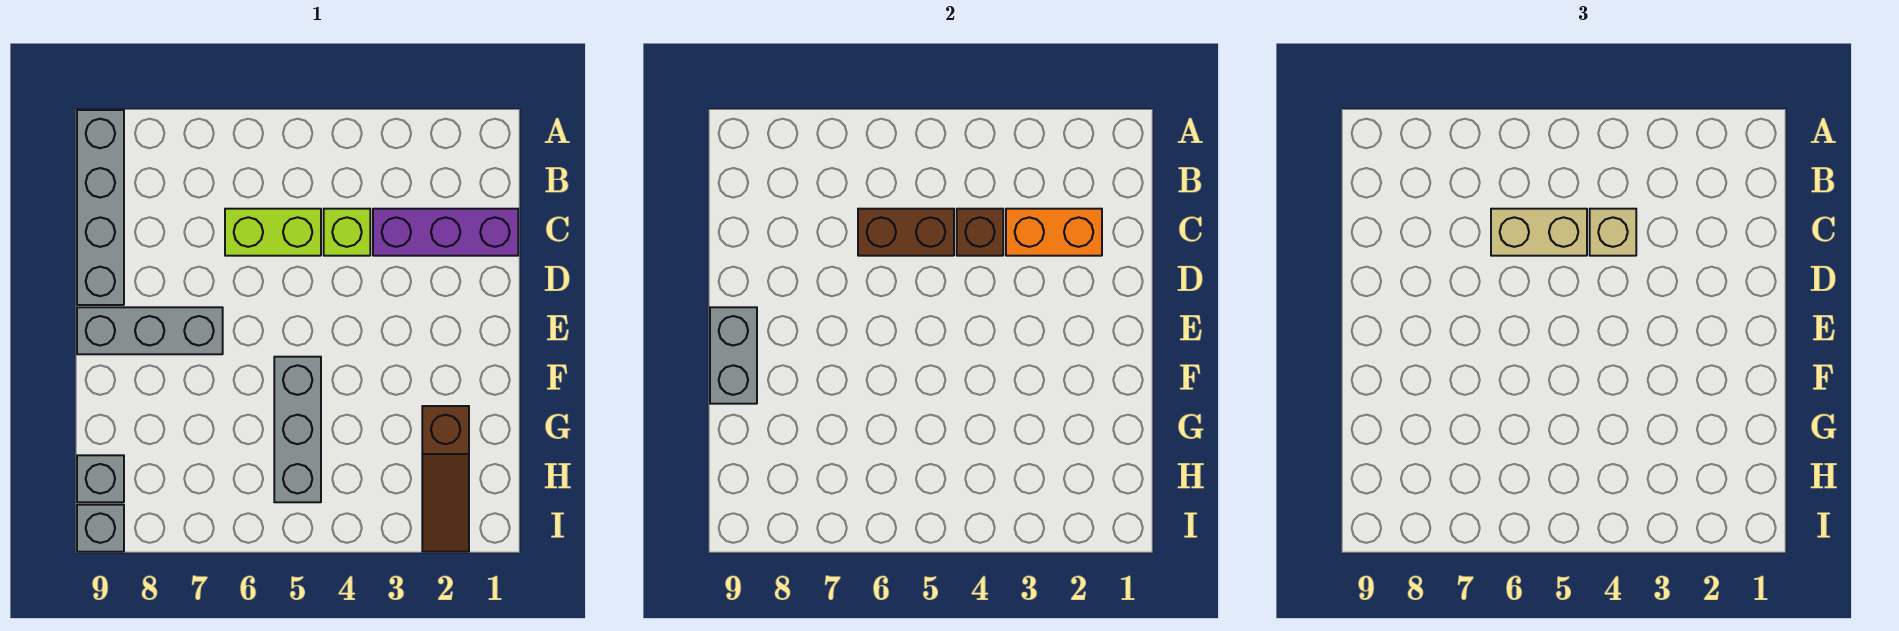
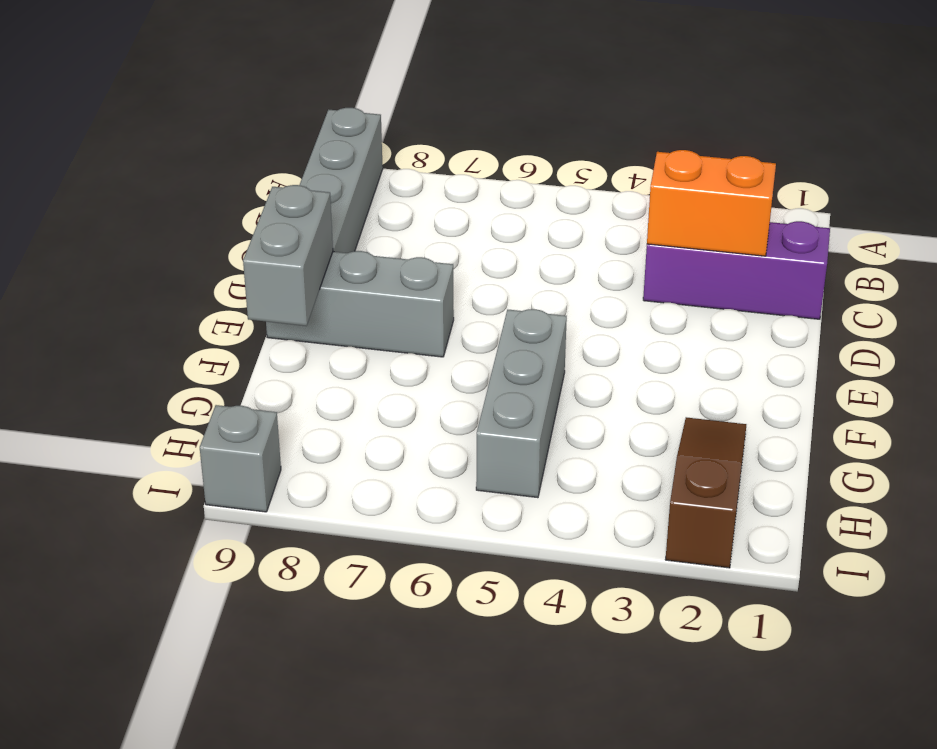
brown slope G2:I2 level 1 top I -> brown slope G2:I2 level 1 top G
none -> lime brick C4 level 1
none -> lime brick C5:C6 level 1
none -> grey brick H9 level 1

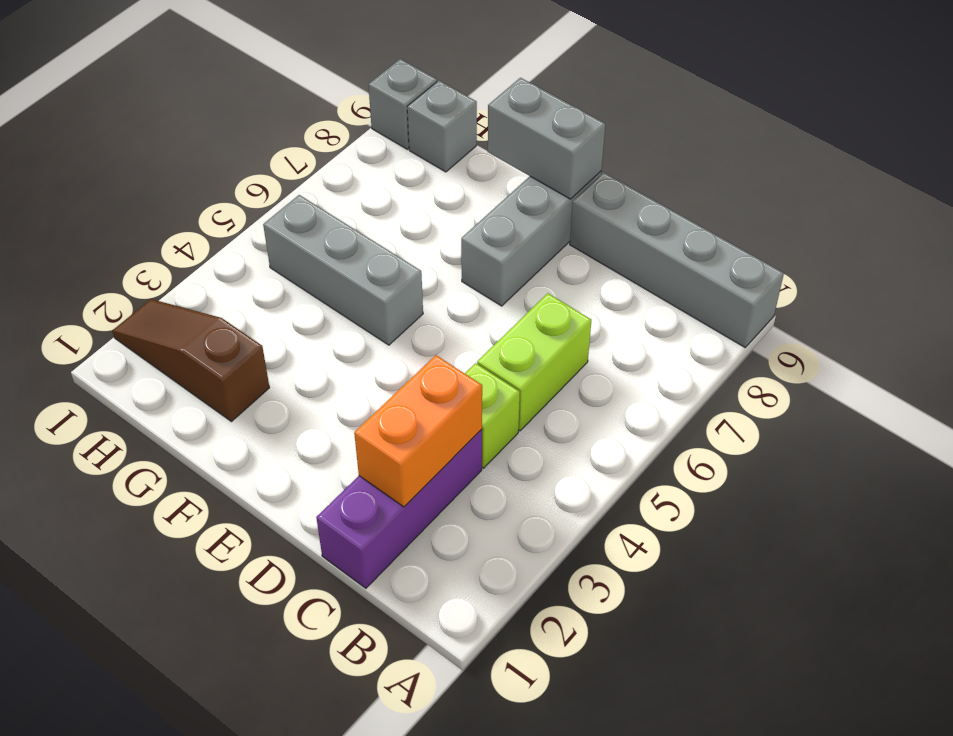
none -> brown brick C4 level 2
none -> brown brick C5:C6 level 2
none -> tan brick C4 level 3

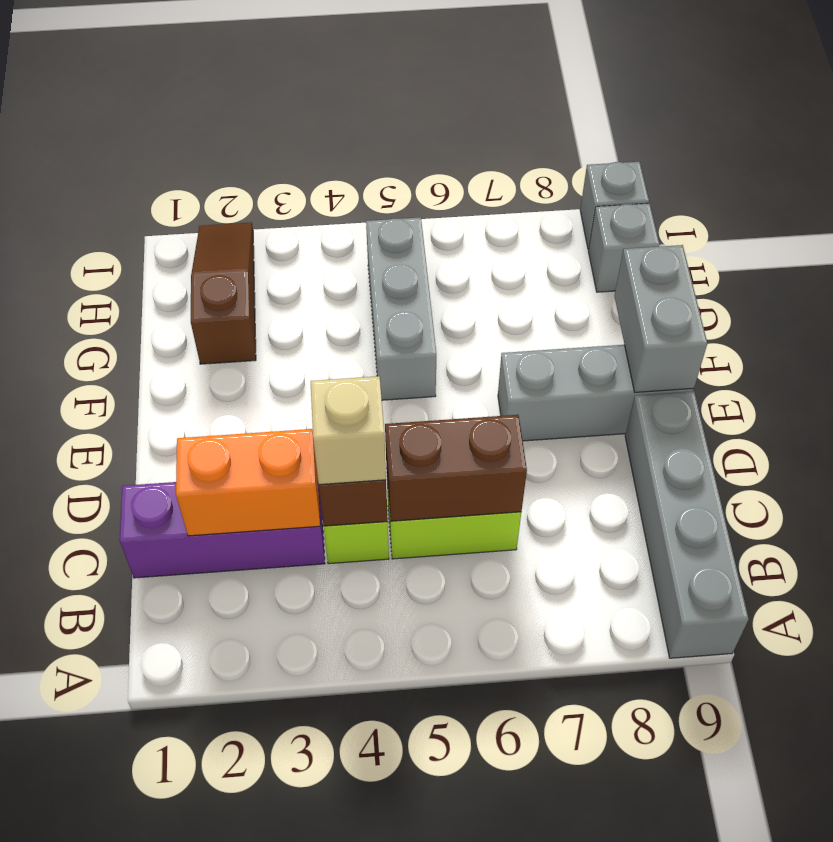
none -> tan brick C5:C6 level 3

